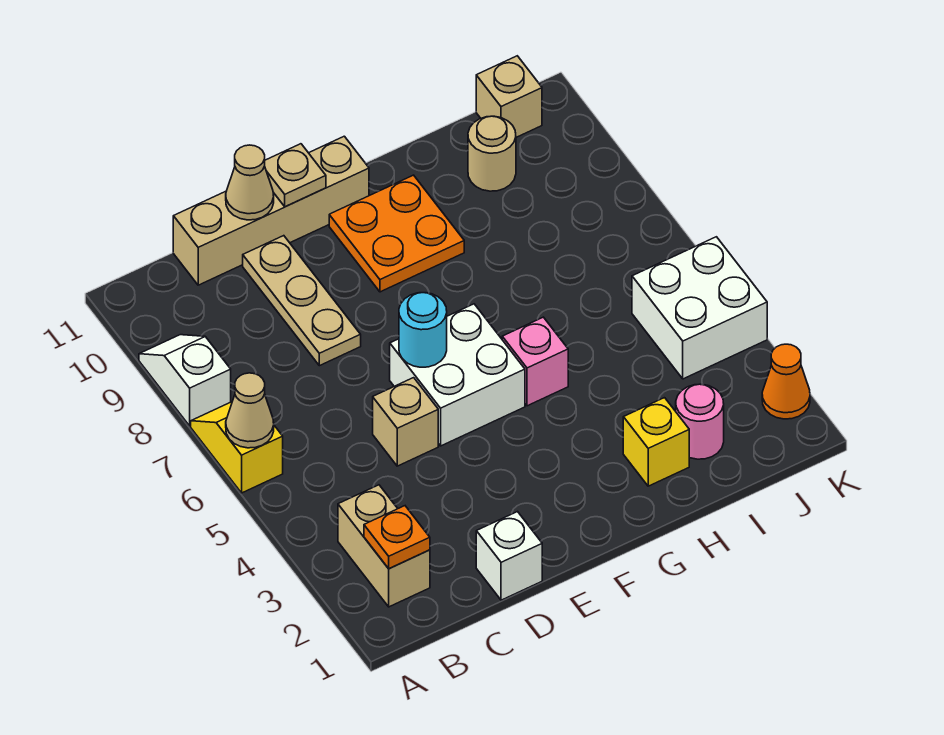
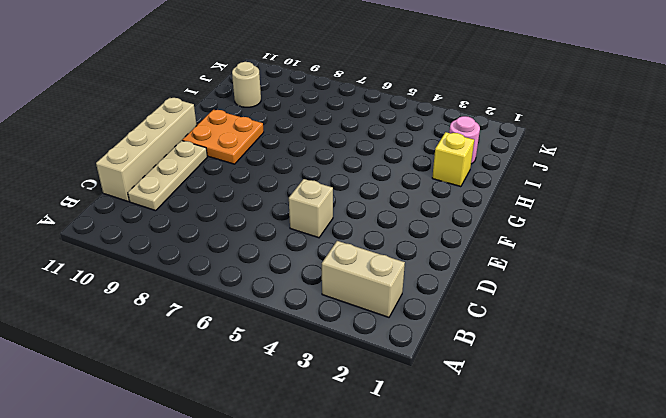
tan plate C10:E10 level 1 -> tan plate D8:D10 level 1
none -> yellow slope A6:A7 level 1 top 6
none -> white slope A8:A9 level 1 top 8
none -> white brick D1 level 1

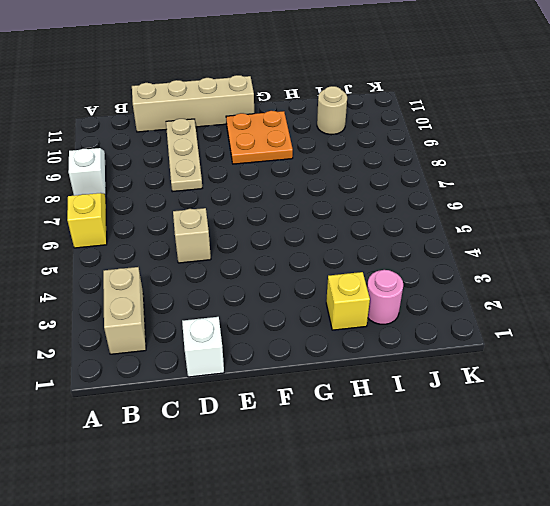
none -> white brick E5:F6 level 1
none -> pink brick G5 level 1
none -> white brick J4:K5 level 1

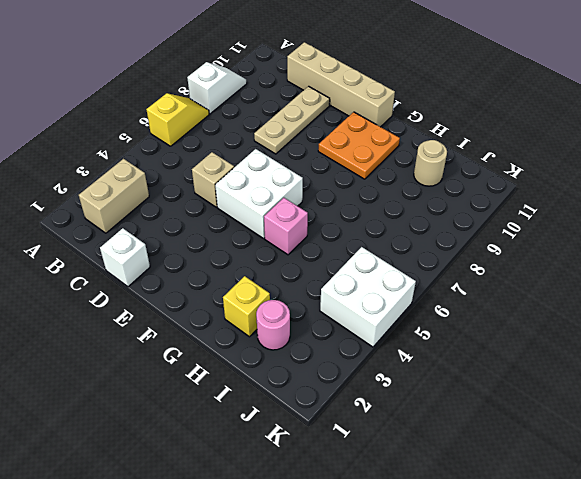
none -> tan brick J11 level 1
none -> orange cone K2 level 1
none -> tan cone A6 level 2

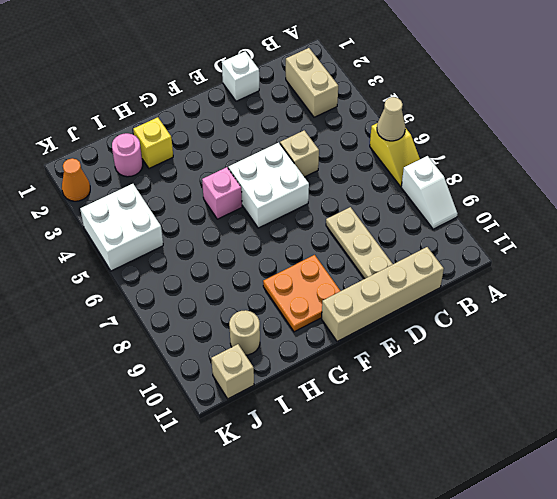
none -> orange plate B2 level 2
none -> tan cone D11 level 2
none -> cyan round brick E6 level 2

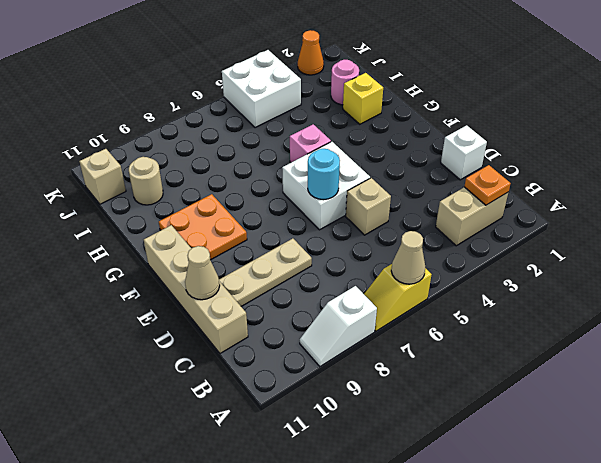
none -> tan plate E11 level 2

